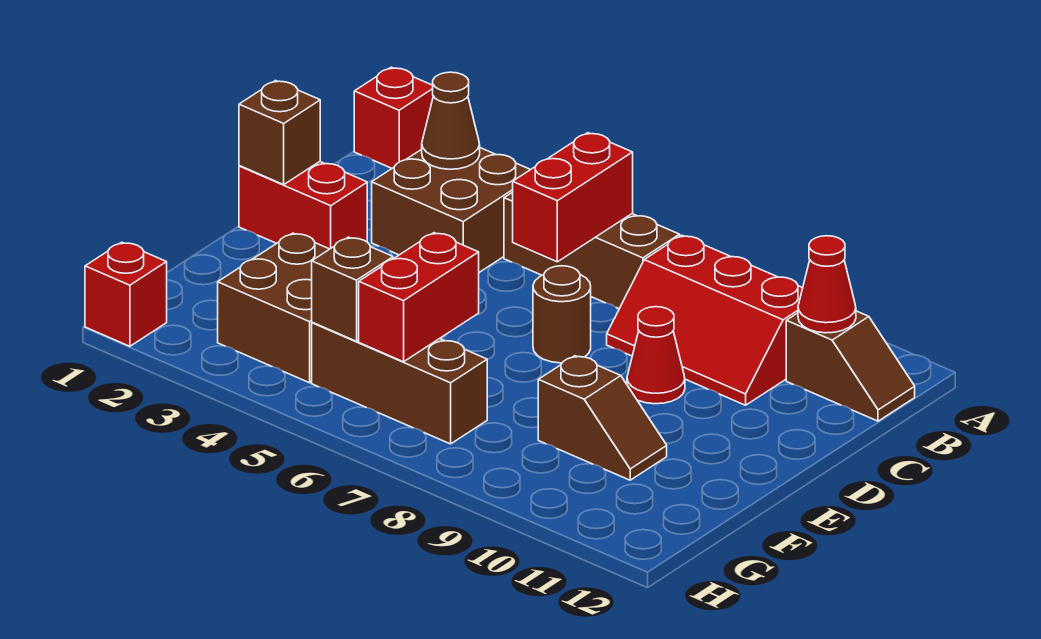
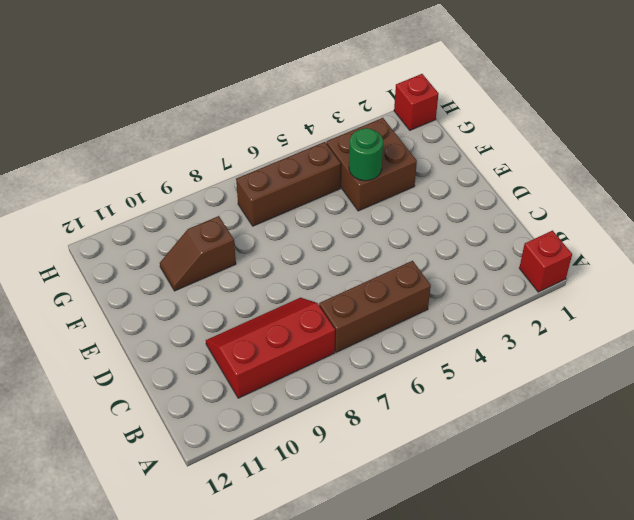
green round brick F4 level 2 -> none
none -> brown brick B3:C4 level 1
none -> brown slope B11:B12 level 1 top 11
none -> red brick D1:D2 level 1

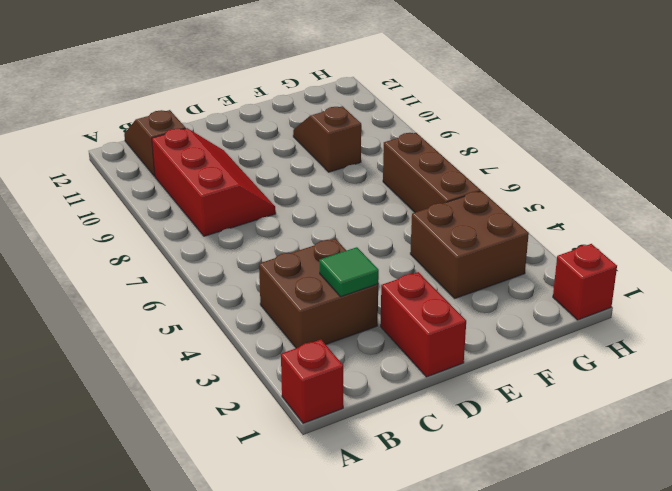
green tile C3 level 2 -> none
none -> brown brick B5:B7 level 1
none -> brown round brick D7 level 1
none -> red cone D9 level 1

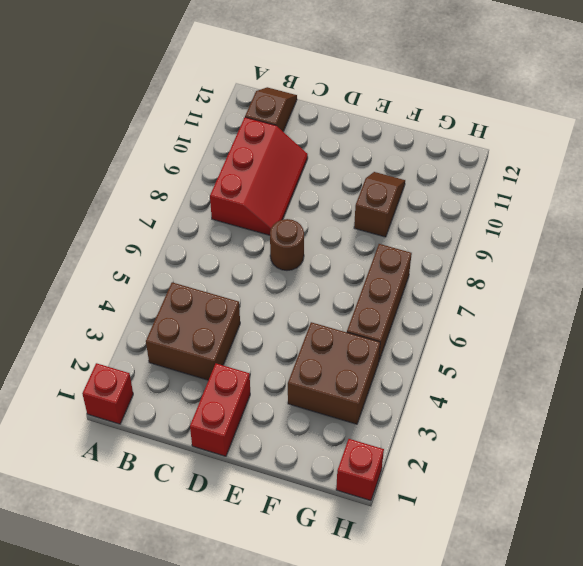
none -> brown brick B5:B7 level 1
none -> red cone D9 level 1
none -> brown cone B3 level 2

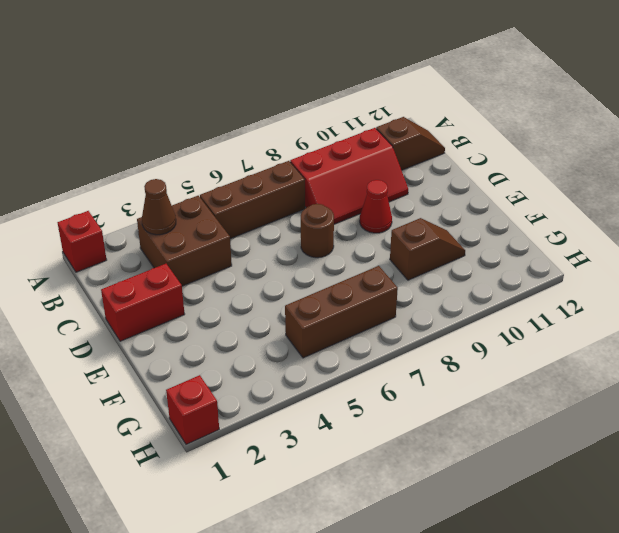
none -> brown brick F3:G4 level 1
none -> red brick B6:C6 level 2
none -> red cone B11 level 2

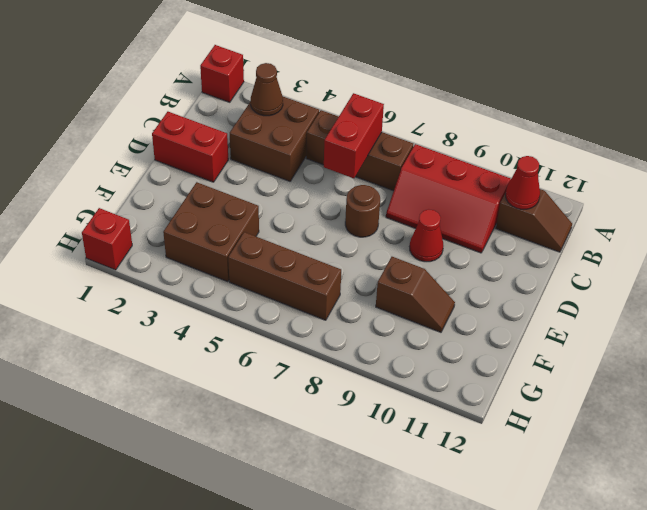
none -> brown brick D1 level 2
none -> red brick F6:G6 level 2
none -> brown brick G5 level 2

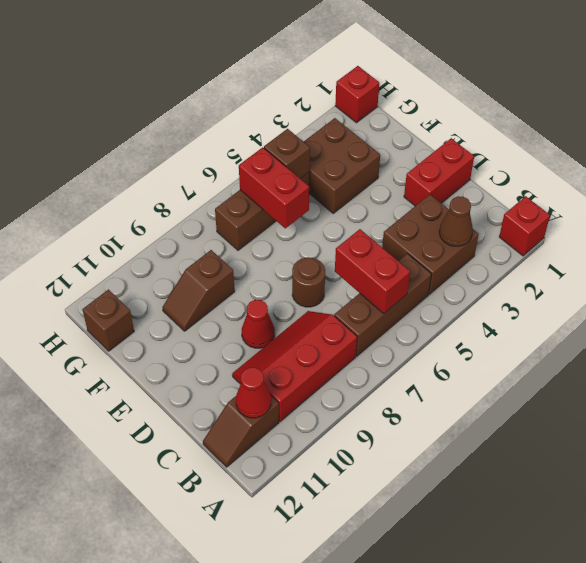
brown brick G12 level 1 -> brown brick D1 level 2

